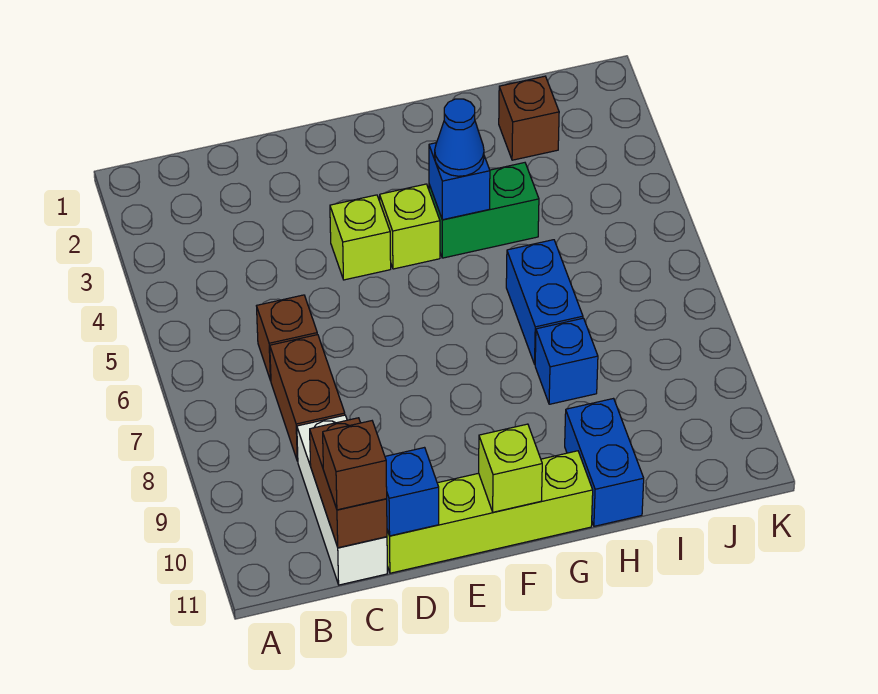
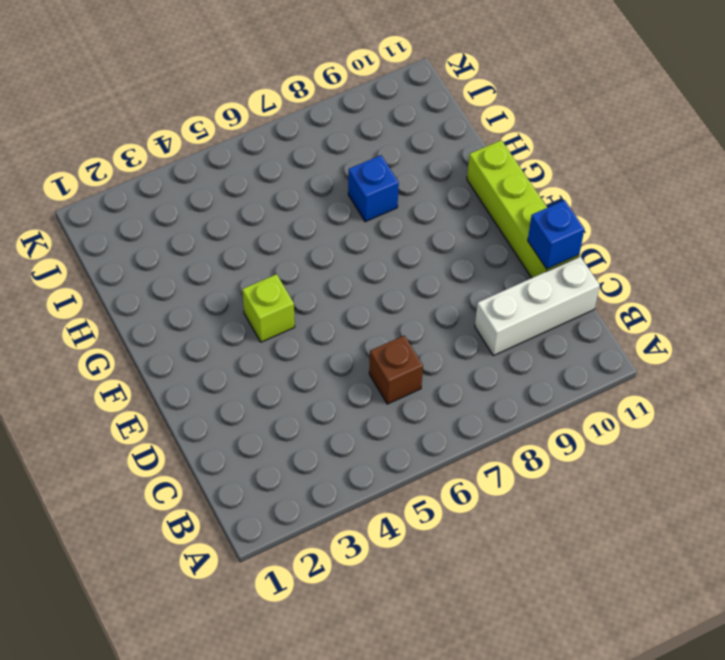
none -> brown brick C7:C8 level 1
none -> lime brick E4 level 1
none -> green brick G4:H4 level 1

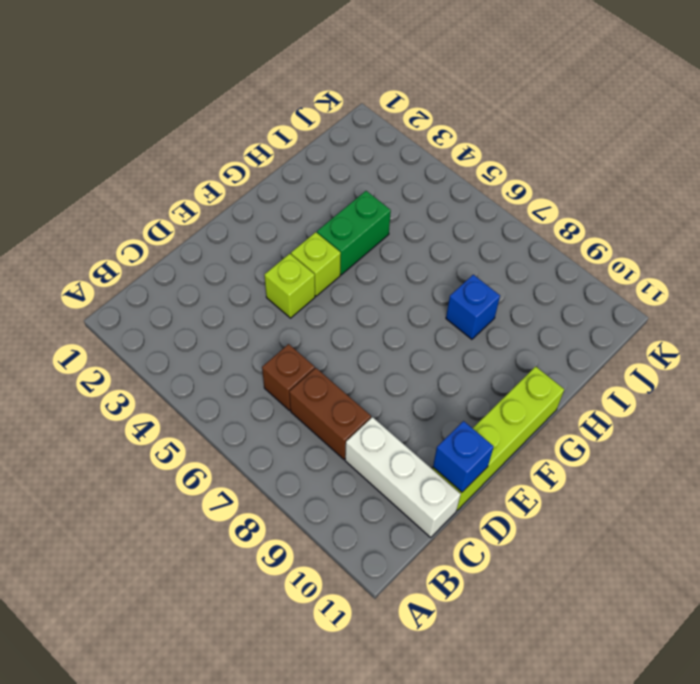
none -> blue brick H6:H7 level 1
none -> blue brick H10:H11 level 1
none -> brown brick I2 level 1

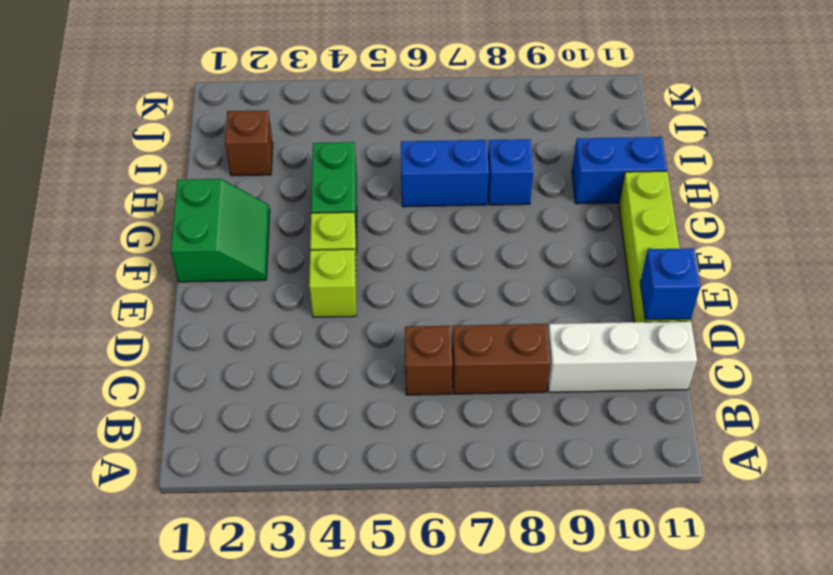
green slope F1:G2 level 1 top 1 -> none
none -> brown brick C10:C11 level 2
none -> lime brick F11 level 2
none -> blue brick G4 level 2

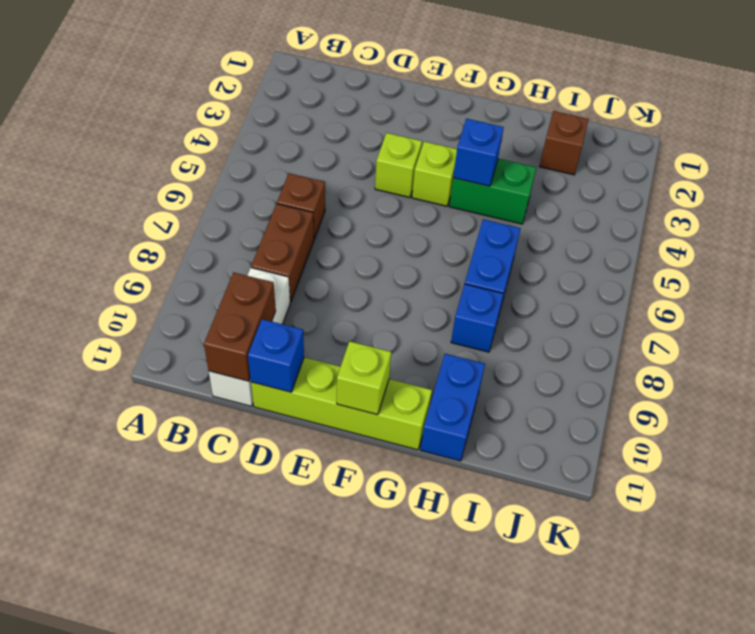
none -> brown brick C11 level 3
none -> blue cone G4 level 3

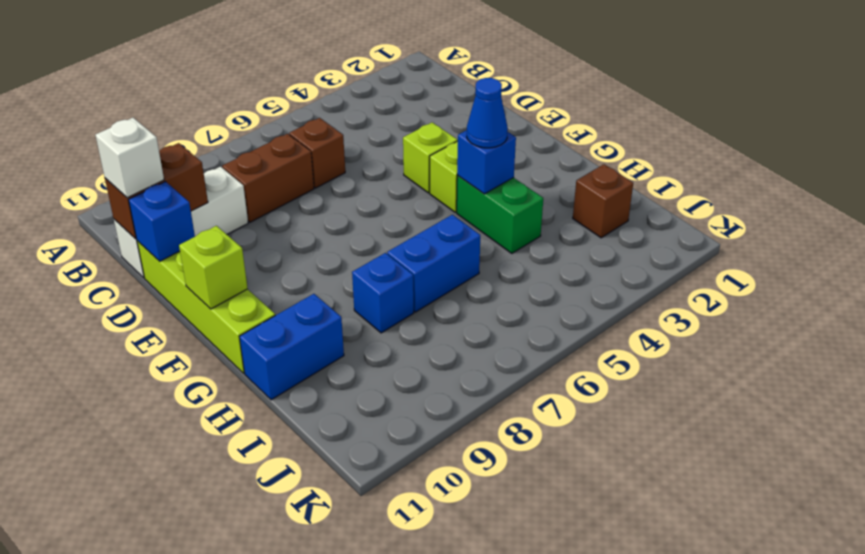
white brick C11 level 3 -> brown brick C11 level 3

